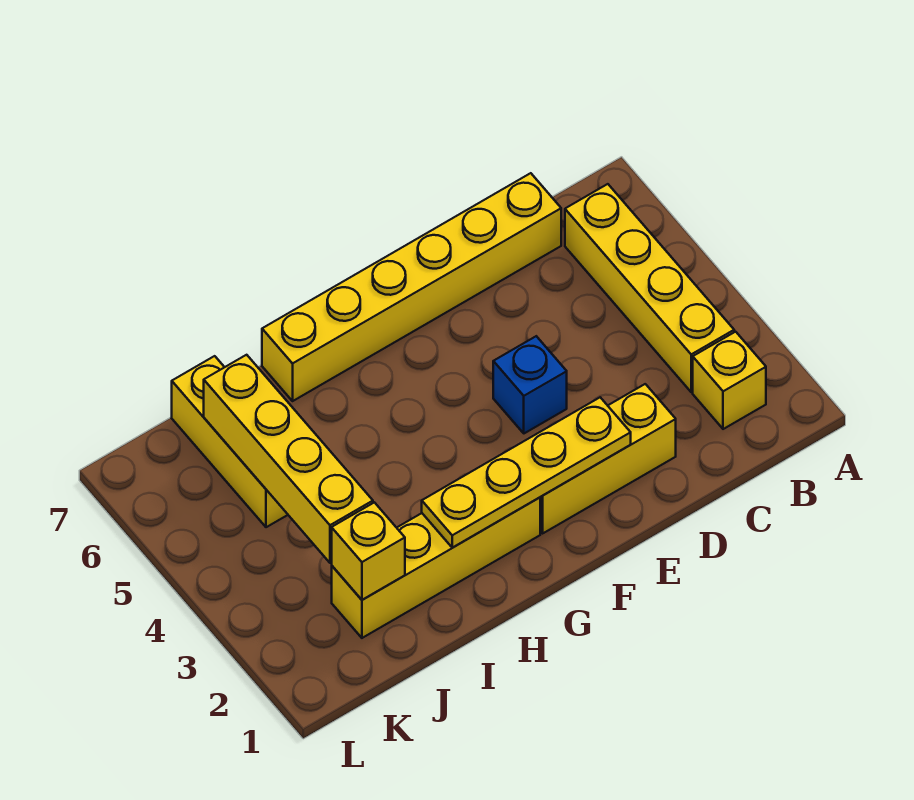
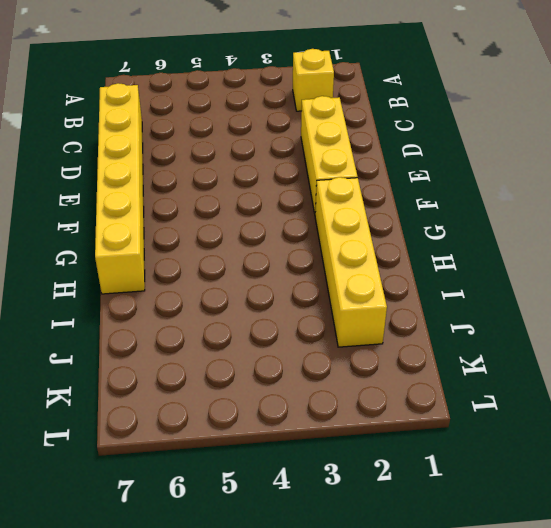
none -> yellow brick B3:B6 level 1
none -> blue brick E4 level 1

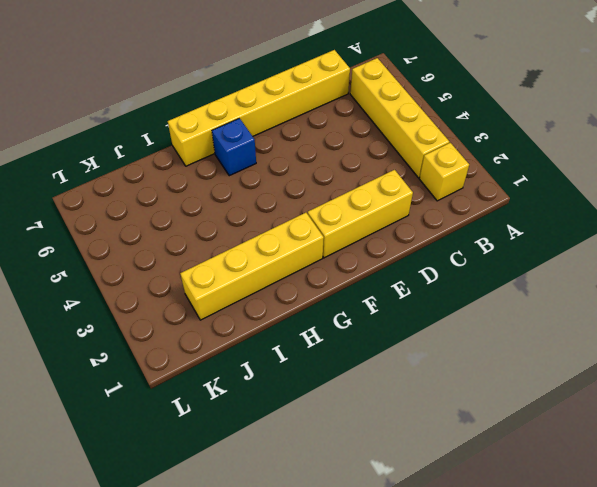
blue brick G6 level 1 -> blue brick E4 level 1
none -> yellow brick J5:J7 level 1
none -> yellow plate E2:H2 level 2

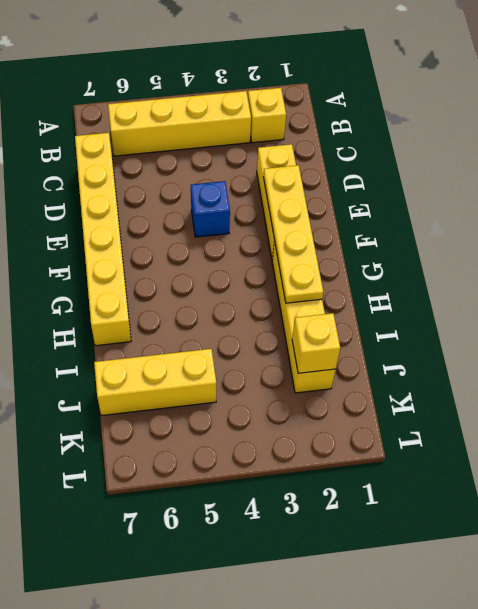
none -> yellow brick J3:J6 level 2

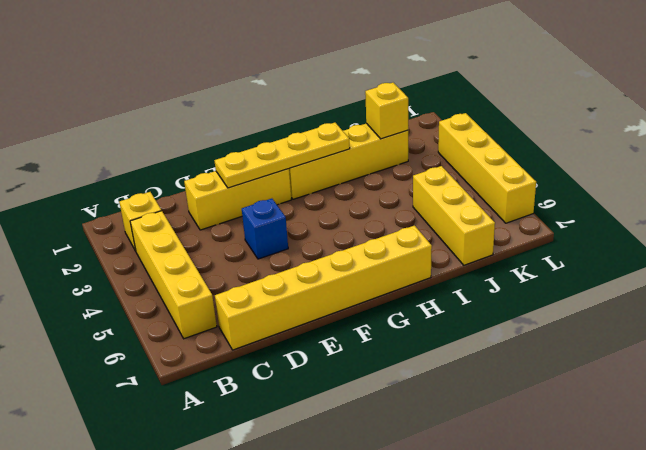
yellow brick L3:L6 level 1 -> yellow brick J3:J6 level 2

